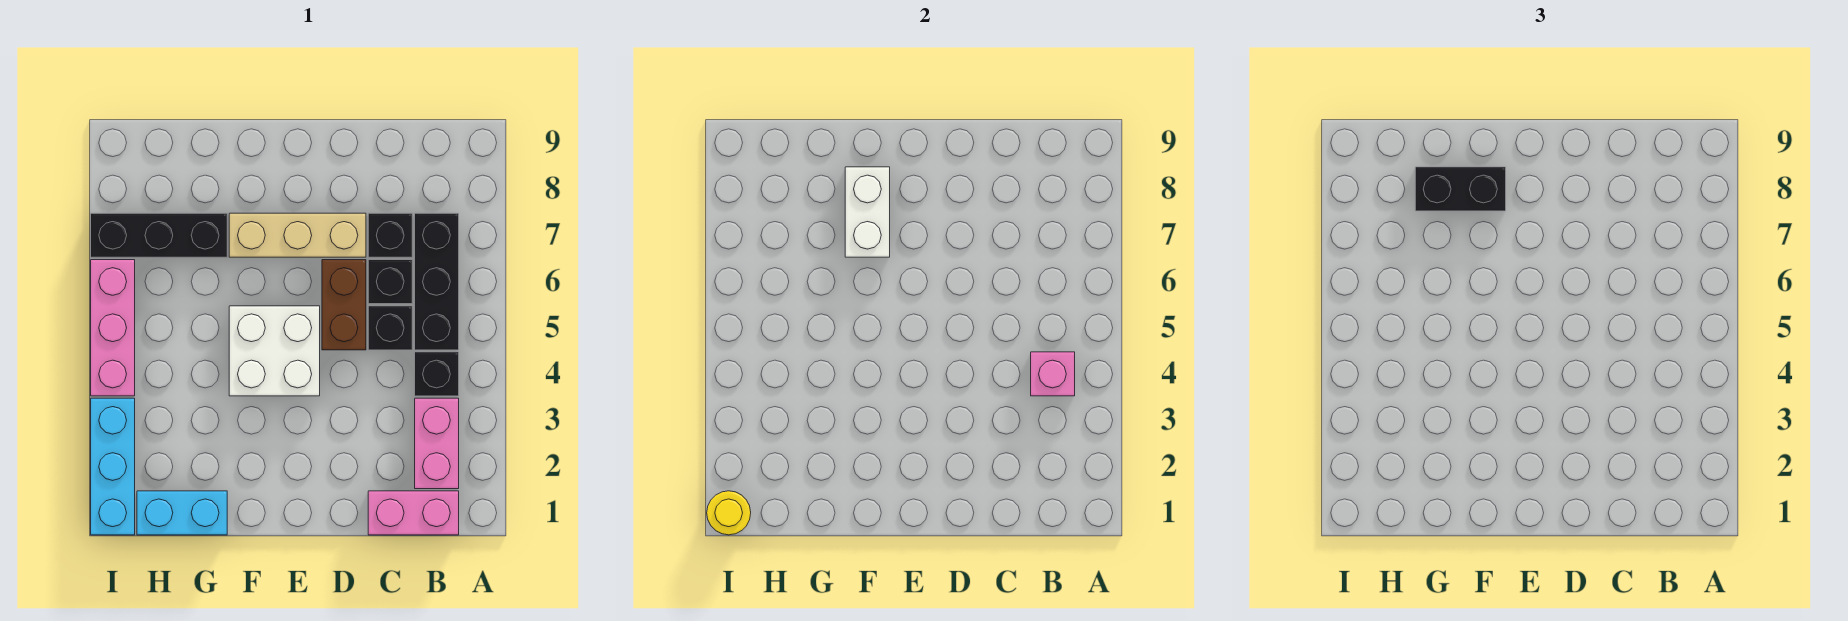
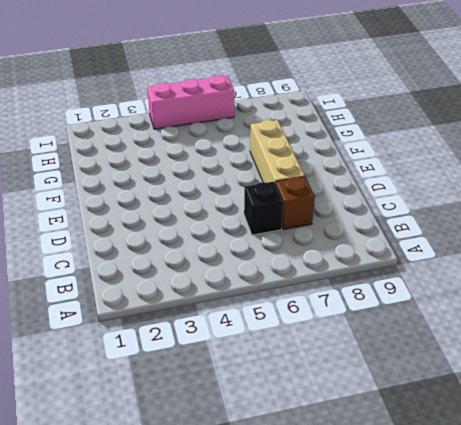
brown brick C7 level 1 -> black brick C7 level 1
none -> pink brick B1:C1 level 1
none -> pink brick B2:B3 level 1
none -> black brick B4 level 1

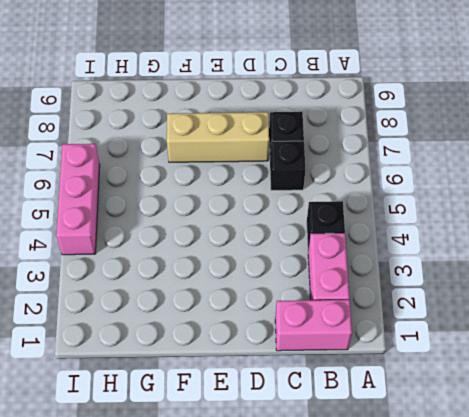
none -> black brick B5:B7 level 1
none -> black brick C5 level 1
none -> brown brick D5:D6 level 1

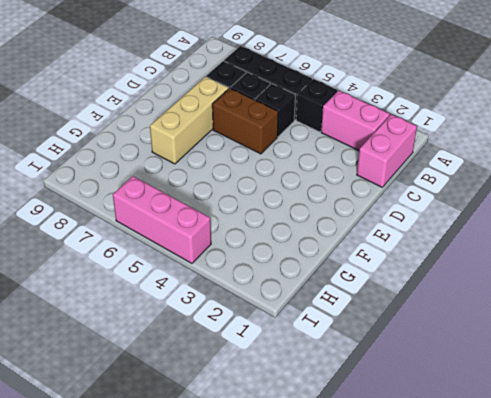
none -> white brick E4:F5 level 1
none -> cyan brick G1:H1 level 1
none -> black brick G7:I7 level 1

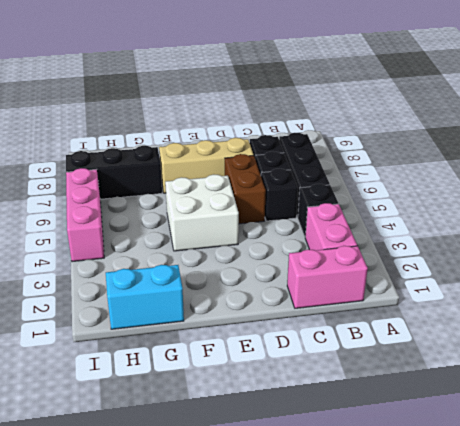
none -> cyan brick I1:I3 level 1
none -> pink brick B4 level 2
none -> white brick F7:F8 level 2

